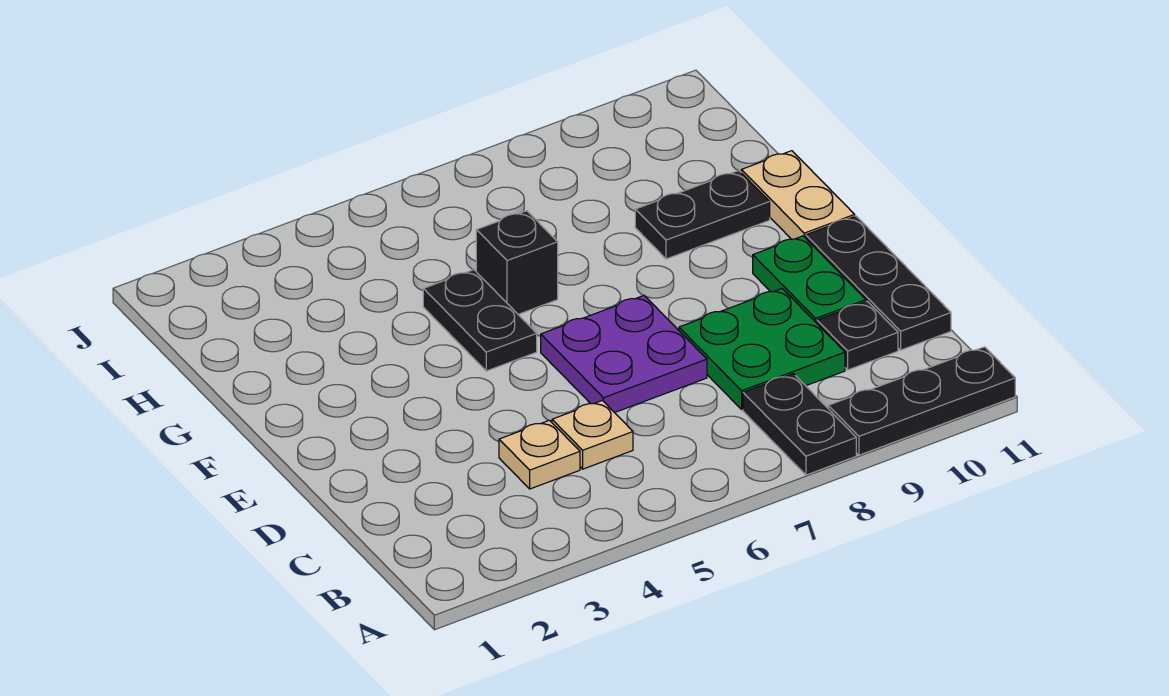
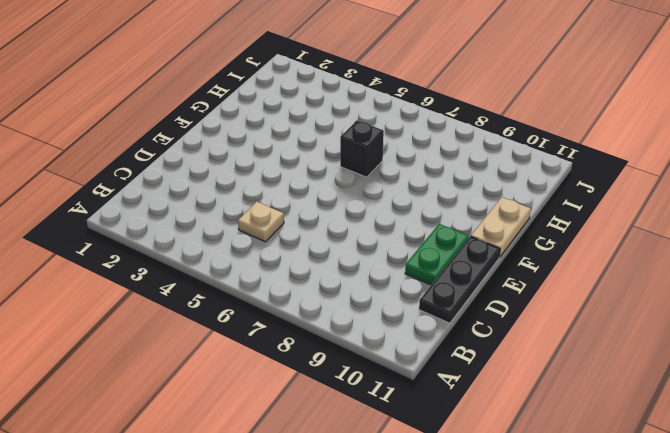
none -> black plate A8:B8 level 1
none -> black plate A9:A11 level 1
none -> tan plate C4 level 1

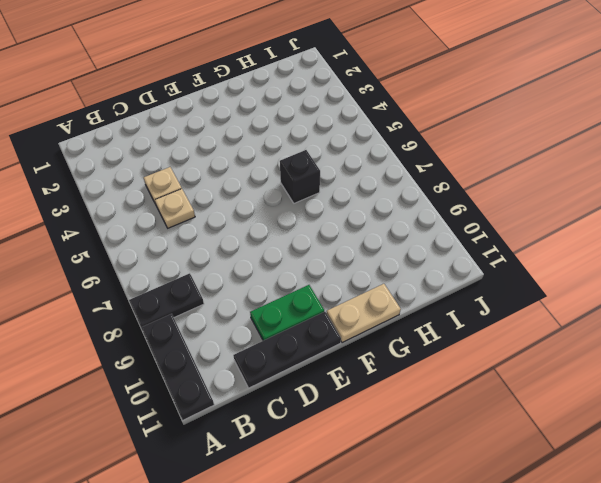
none -> green plate C8:D9 level 1
none -> black plate C10 level 1
none -> purple plate D6:E7 level 1

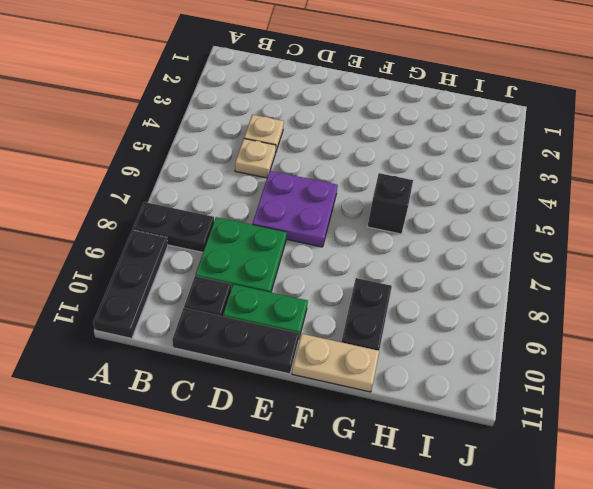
none -> black plate F5:G5 level 1

